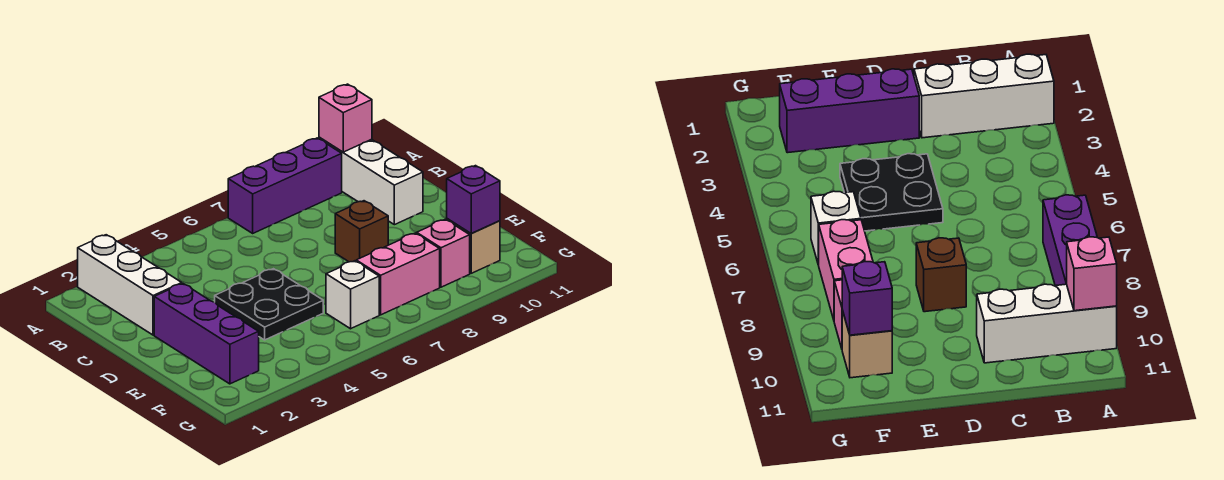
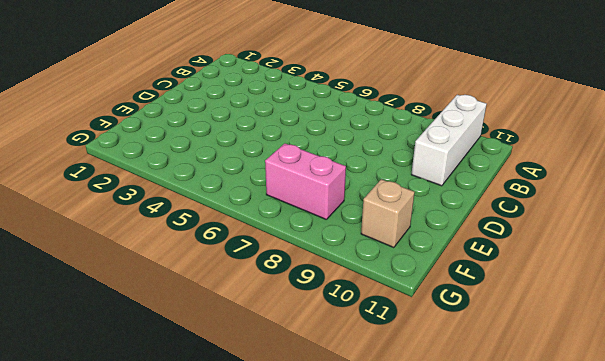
none -> white brick A2:C2 level 1
none -> purple brick A7:A9 level 1
none -> purple brick D2:F2 level 1

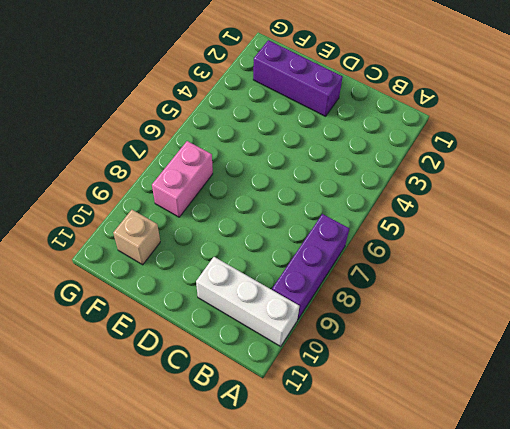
none -> white brick A2:C2 level 1
none -> black plate D4:E5 level 1
none -> brown brick D8 level 1

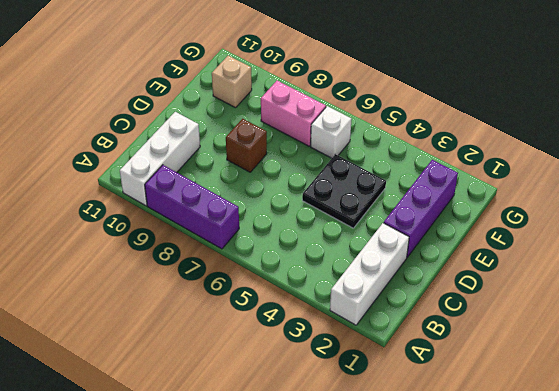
none -> pink brick F9 level 1
none -> pink brick A10 level 2
none -> purple brick F10 level 2

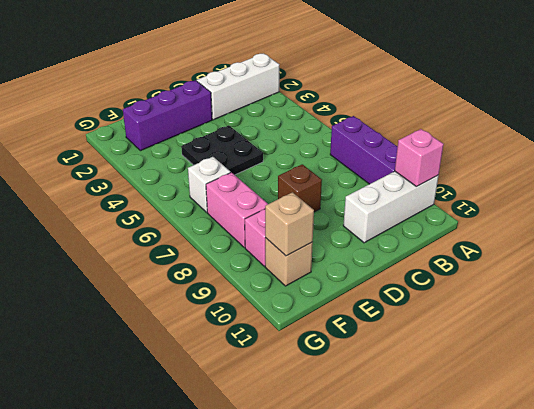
tan brick F10 level 2 -> purple brick F10 level 2

